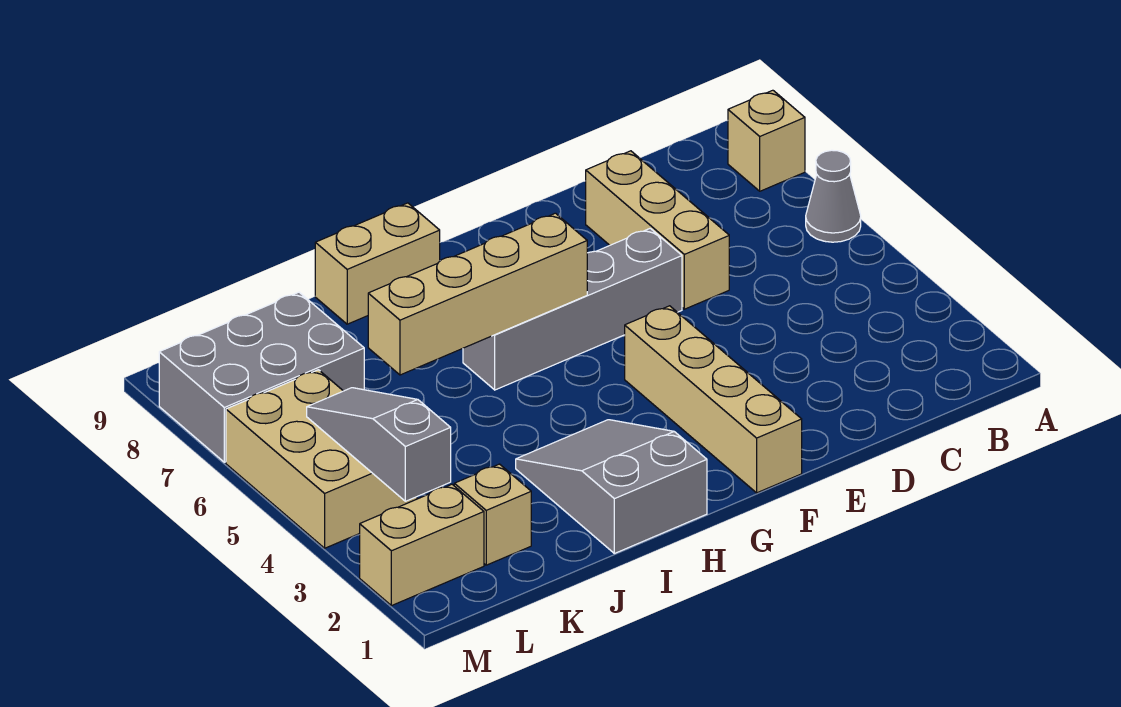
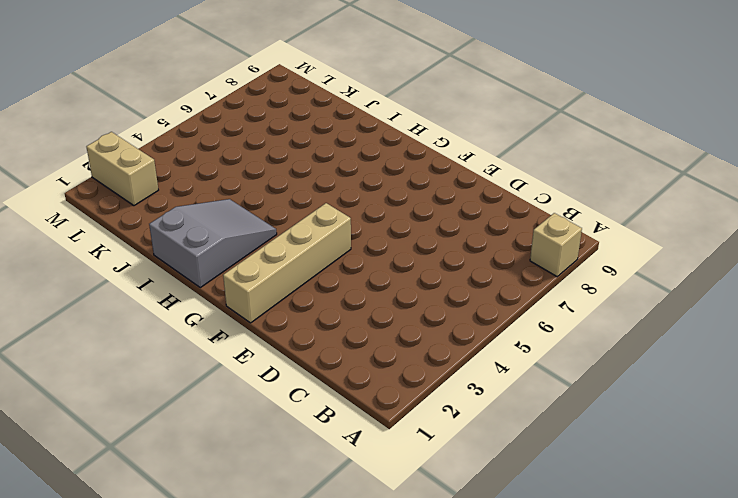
none -> grey cone A6 level 1
none -> tan brick D6:D8 level 1
none -> grey brick E6:H6 level 1

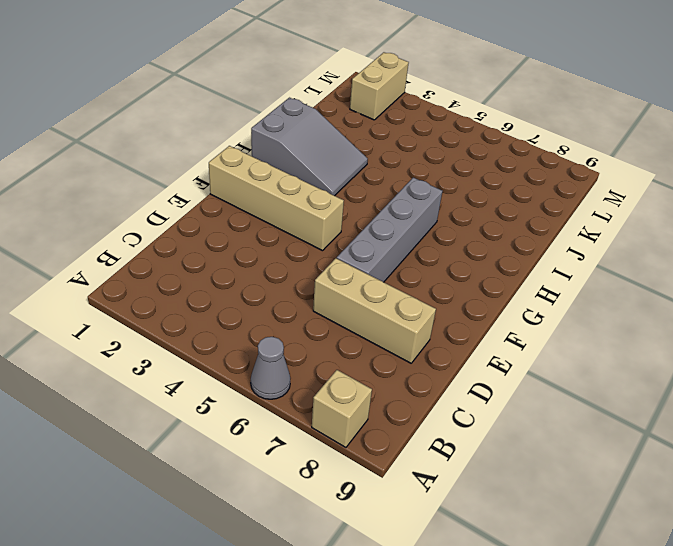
none -> tan brick H9:I9 level 1
none -> tan brick K2 level 1
none -> grey brick K7:M8 level 1

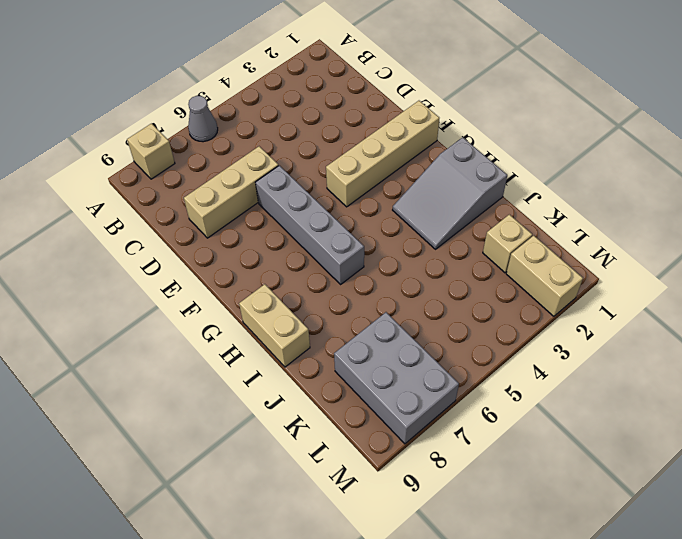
none -> tan brick L4:M6 level 1
none -> tan brick G6:J6 level 2
none -> grey slope L3:L5 level 2 top 3

